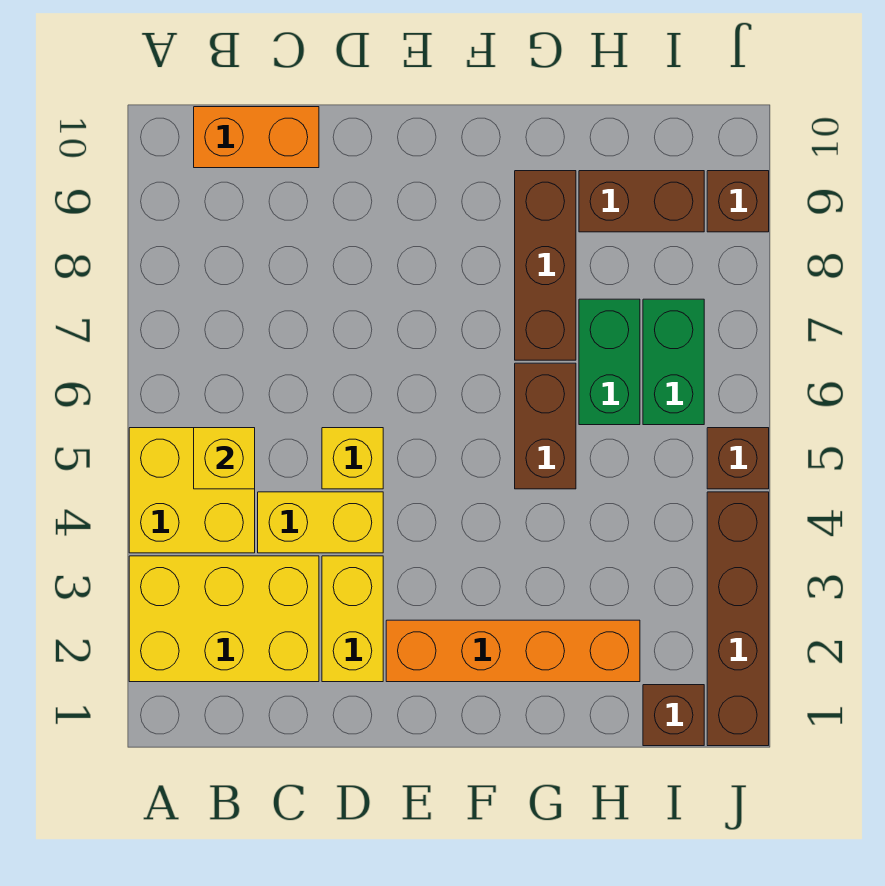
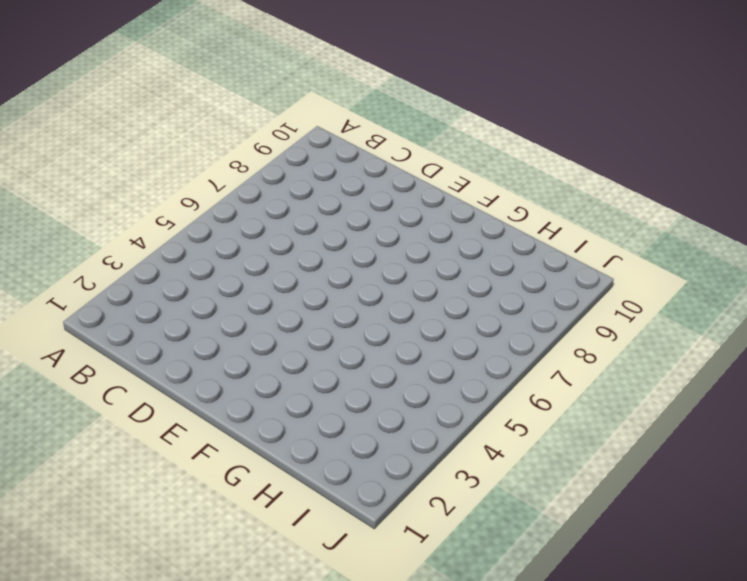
none -> yellow brick A2:C3 level 1
none -> yellow brick A4:B5 level 1
none -> orange brick B10:C10 level 1

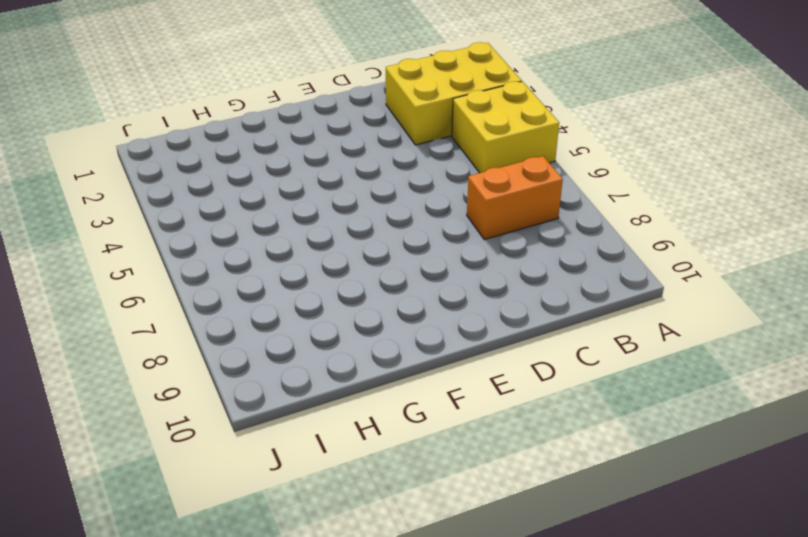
orange brick B7:C7 level 1 -> orange brick B10:C10 level 1
none -> yellow brick C4:D4 level 1
none -> yellow brick D2:D3 level 1
none -> yellow brick D5 level 1

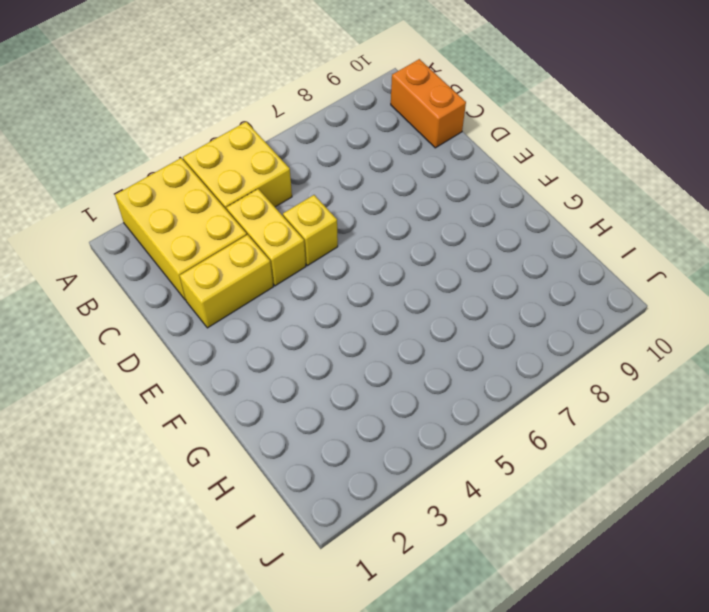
none -> orange brick E2:H2 level 1
none -> brown brick G5:G6 level 1
none -> brown brick G7:G9 level 1

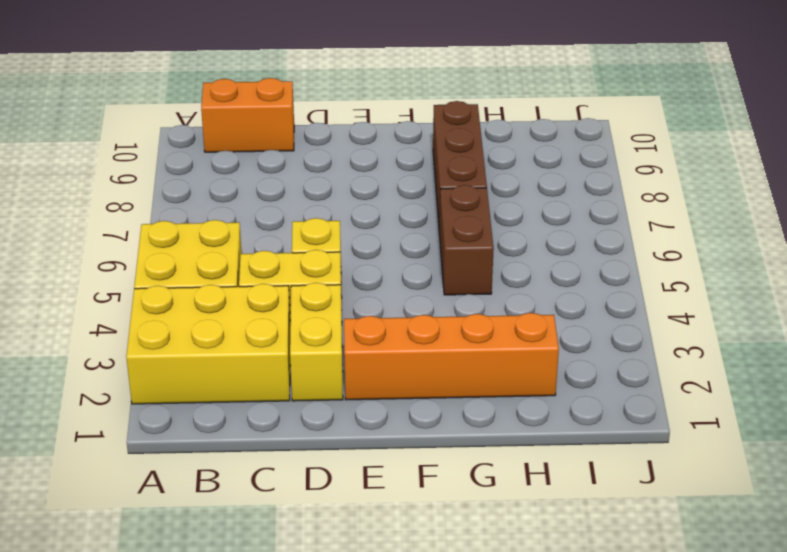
none -> green brick H6:H7 level 1
none -> brown brick H9:I9 level 1
none -> brown brick I1 level 1

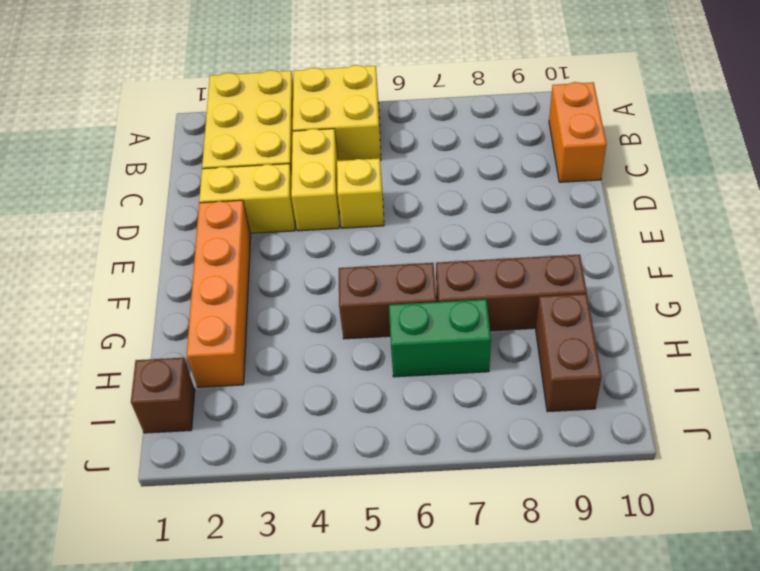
none -> green brick I6:I7 level 1
none -> brown brick J1:J4 level 1
none -> brown brick J5 level 1

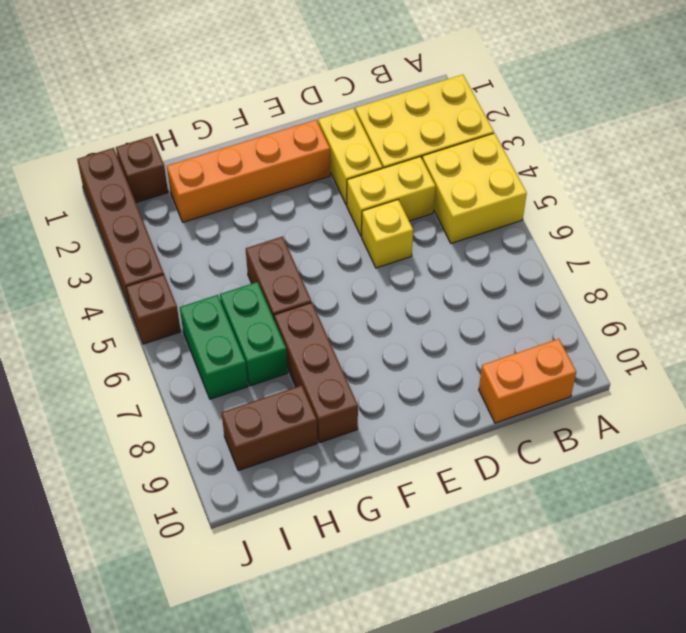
none -> brown brick J9 level 1
none -> yellow brick B5 level 2

